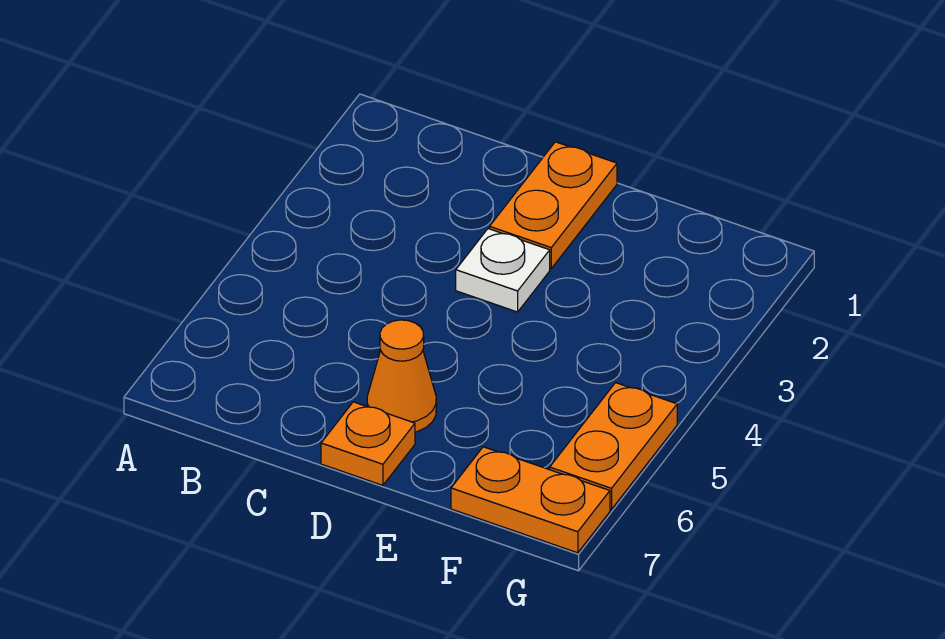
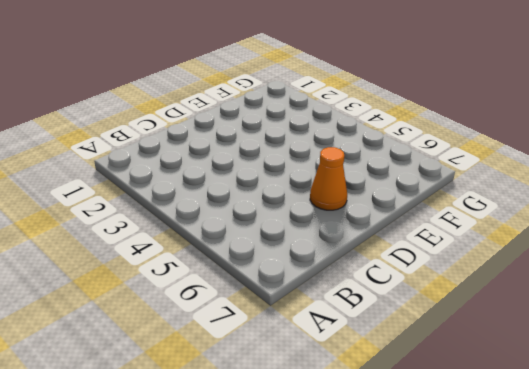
none -> orange plate D1:D2 level 1
none -> white plate D3 level 1

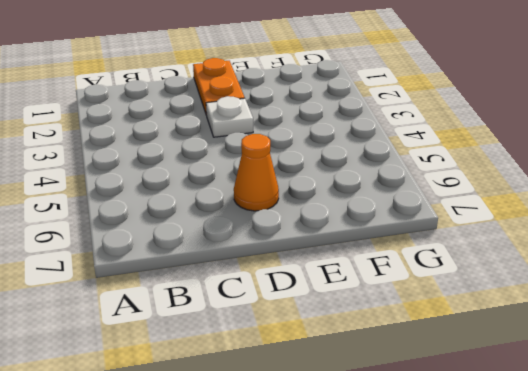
none -> orange plate D7 level 1
none -> orange plate F7:G7 level 1

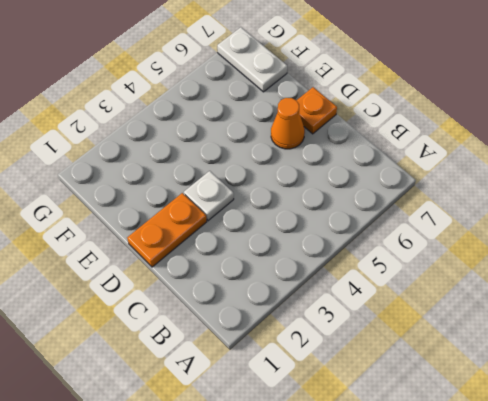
white plate F7:G7 level 1 -> orange plate F7:G7 level 1
none -> orange plate G5:G6 level 1

